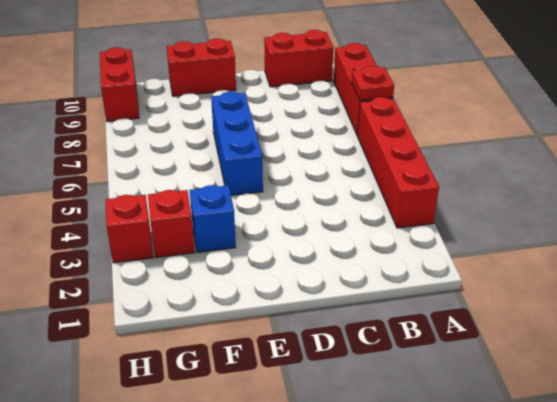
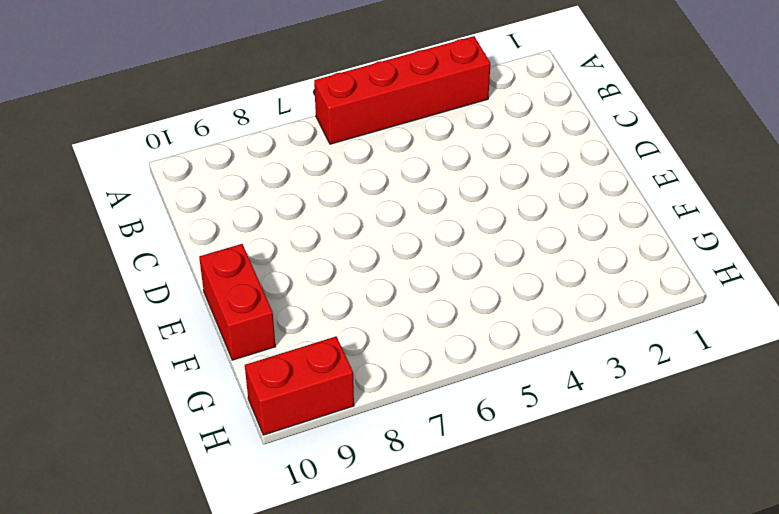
none -> red brick A7:A9 level 1
none -> red brick B10:C10 level 1

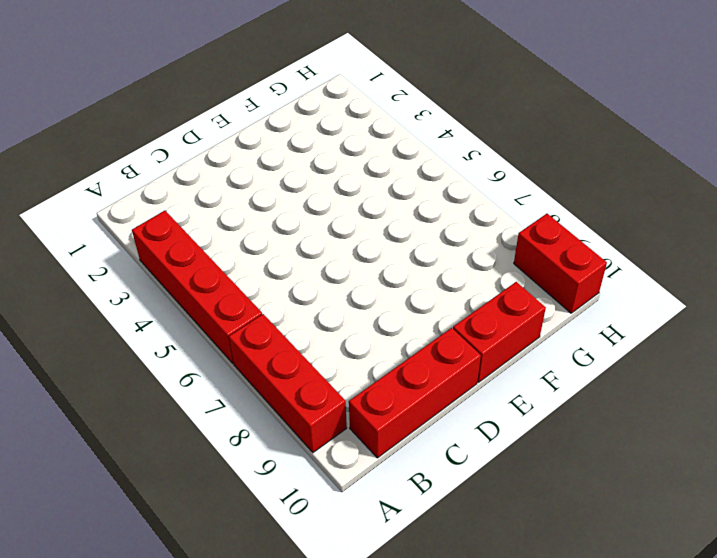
red brick B10:D10 level 1 -> red brick B10:C10 level 1
none -> blue brick E5:E7 level 1
none -> blue brick F3 level 1

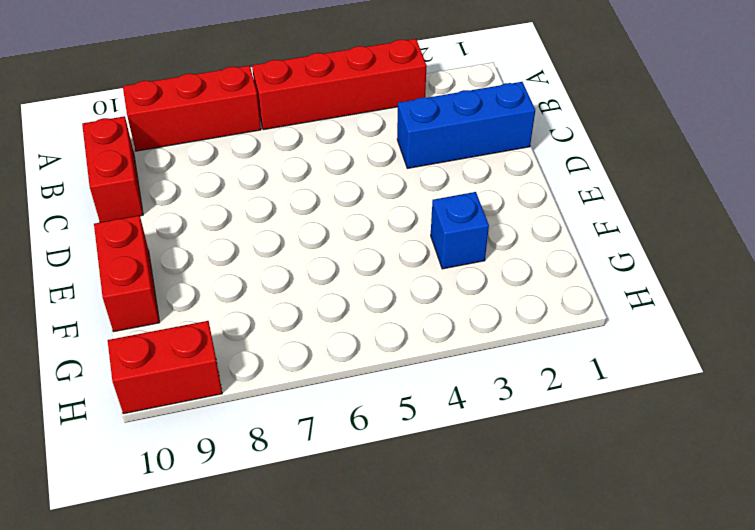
blue brick C1:C3 level 1 -> blue brick E5:E7 level 1
none -> red brick G3 level 1
none -> red brick H3 level 1

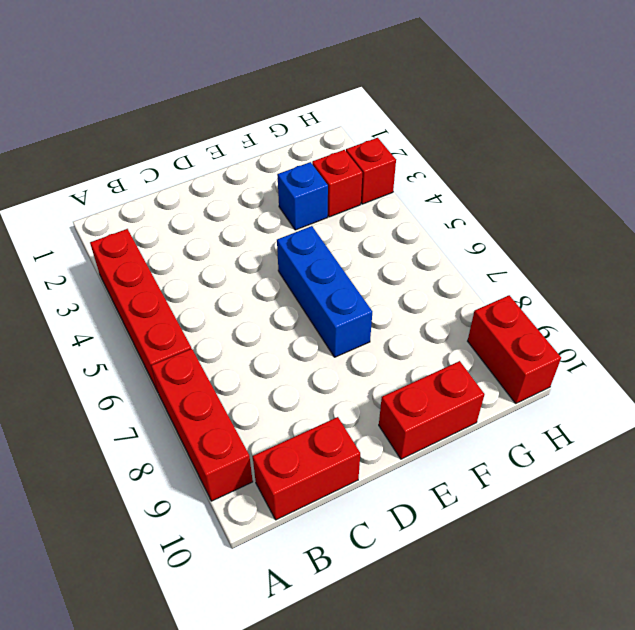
none -> red plate A7 level 2

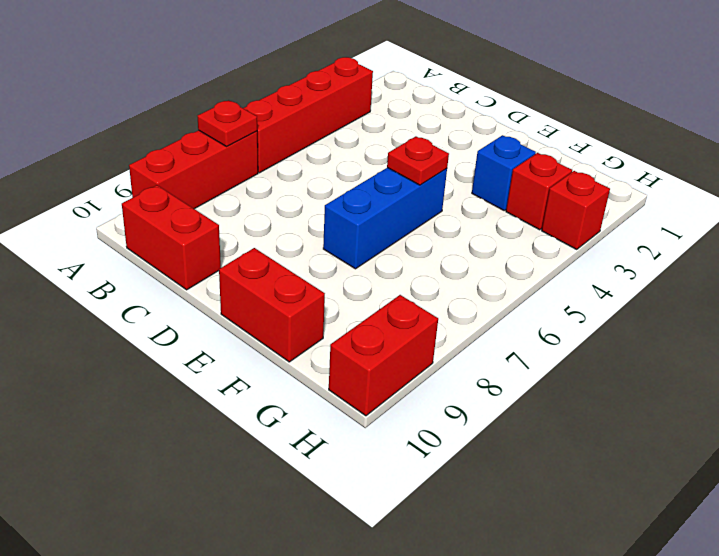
red plate E5 level 2 -> none

